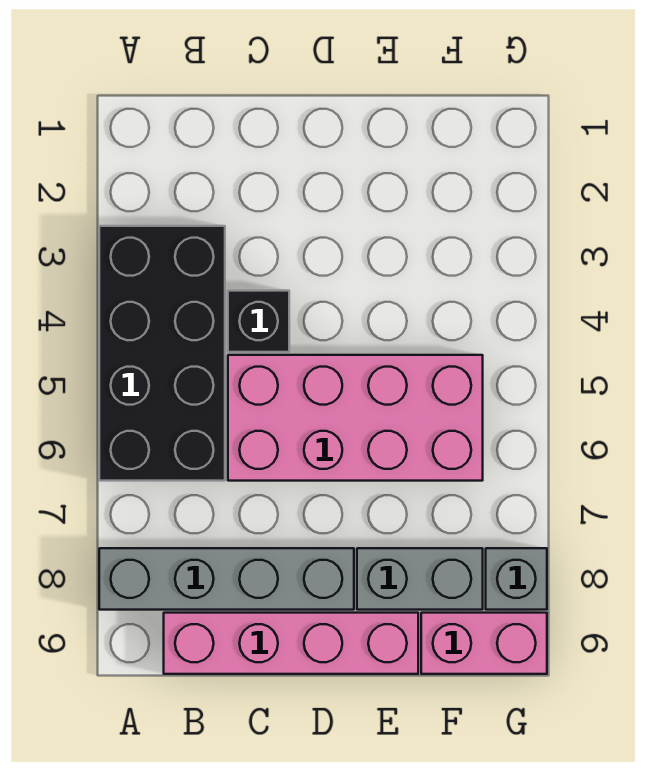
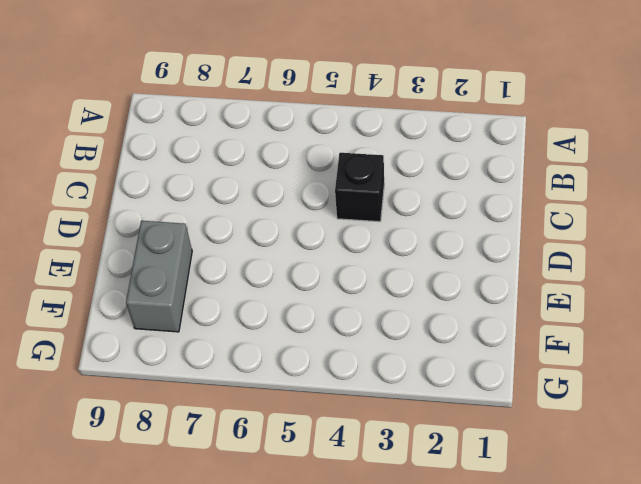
none -> black brick A3:B6 level 1
none -> grey brick A8:D8 level 1

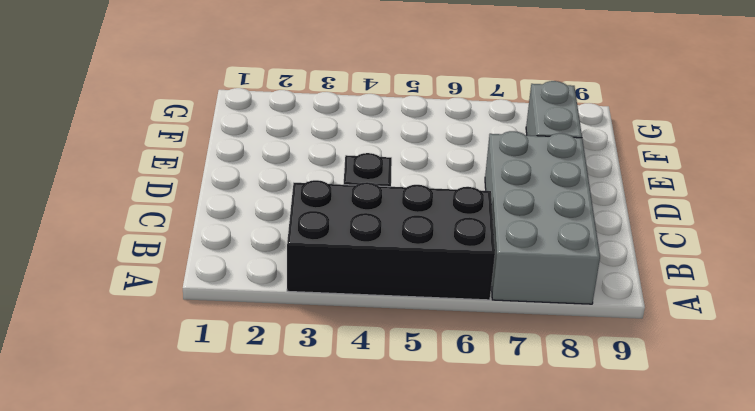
grey brick A7:D8 level 1 -> grey brick A8:D8 level 1
none -> pink brick B9:E9 level 1
none -> pink brick C5:F6 level 1

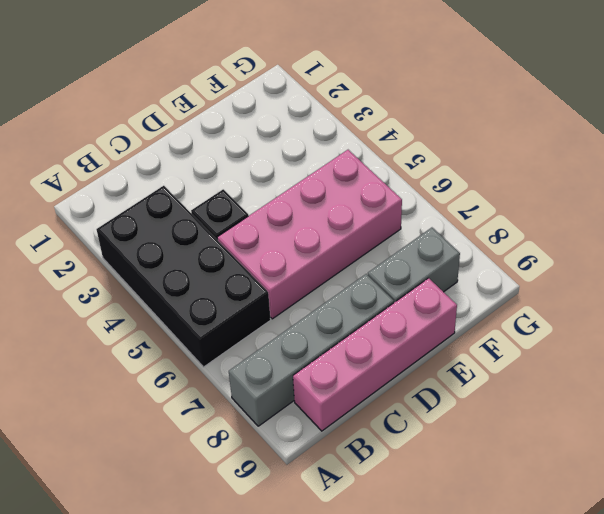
none -> pink brick F9:G9 level 1
none -> grey brick G8 level 1

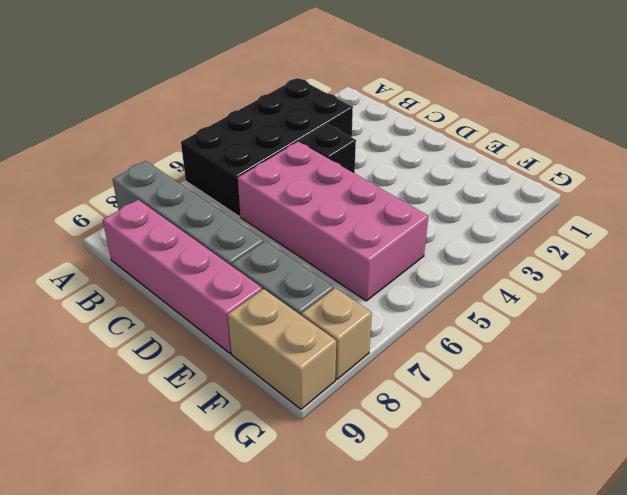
tan brick F9:G9 level 1 -> pink brick F9:G9 level 1
tan brick G8 level 1 -> grey brick G8 level 1

